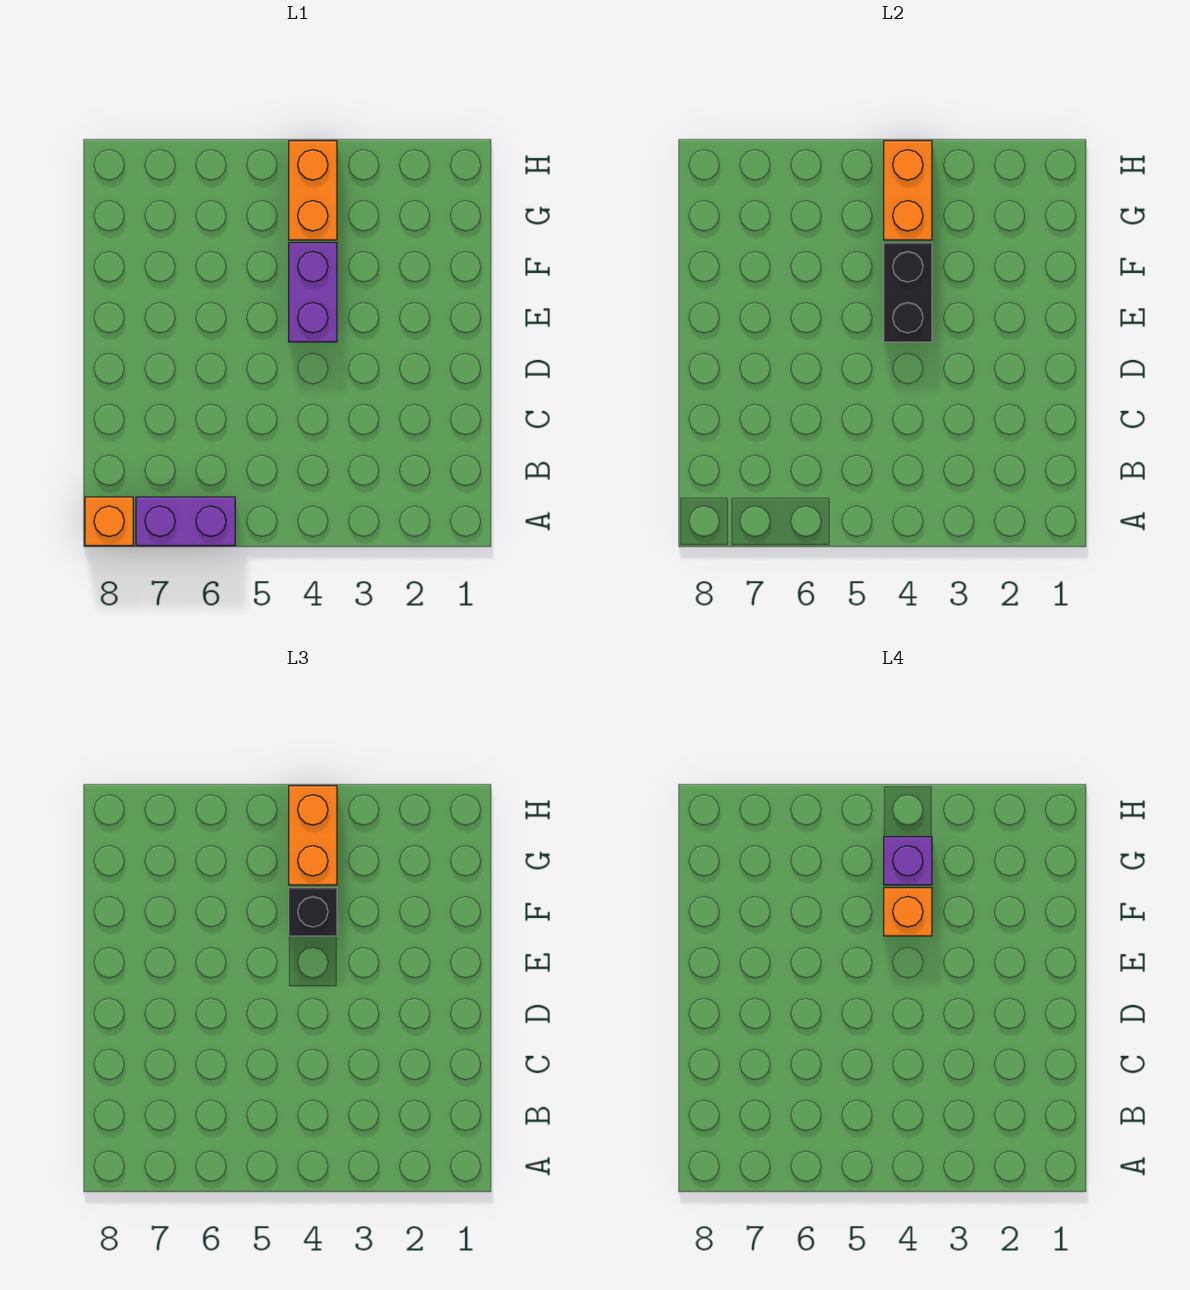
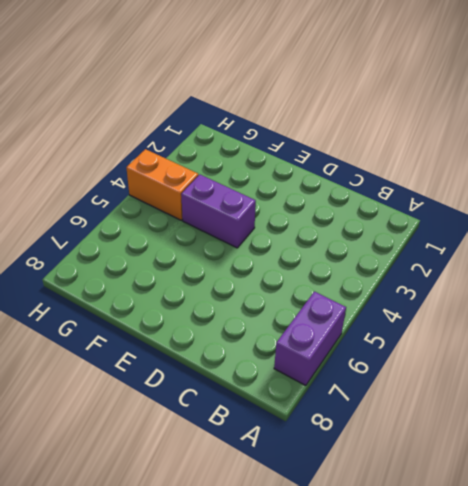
none -> orange brick A8 level 1
none -> black brick E4:F4 level 2

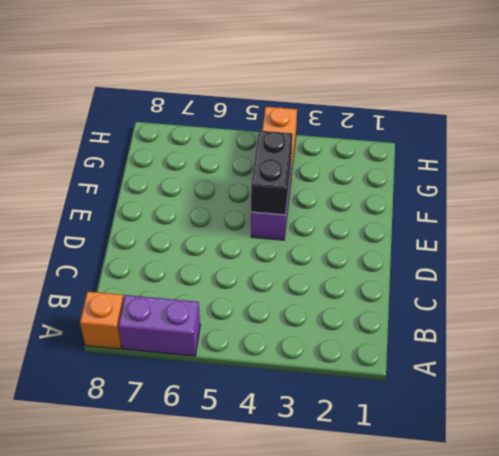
none -> orange brick G4:H4 level 2
none -> black brick F4 level 3

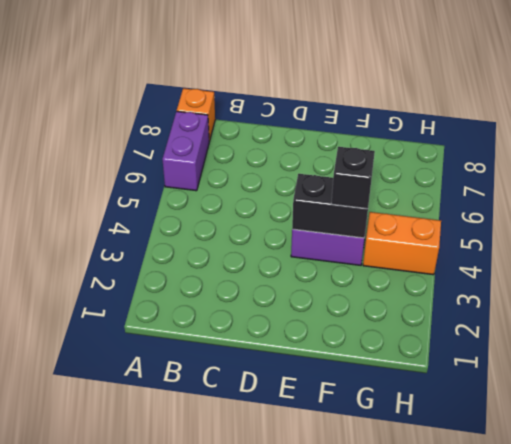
none -> orange brick G4:H4 level 2
none -> orange brick G4:H4 level 3

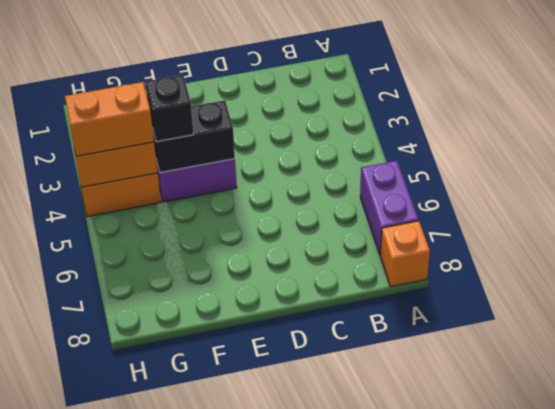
none -> orange brick F4 level 4
none -> purple brick G4 level 4

